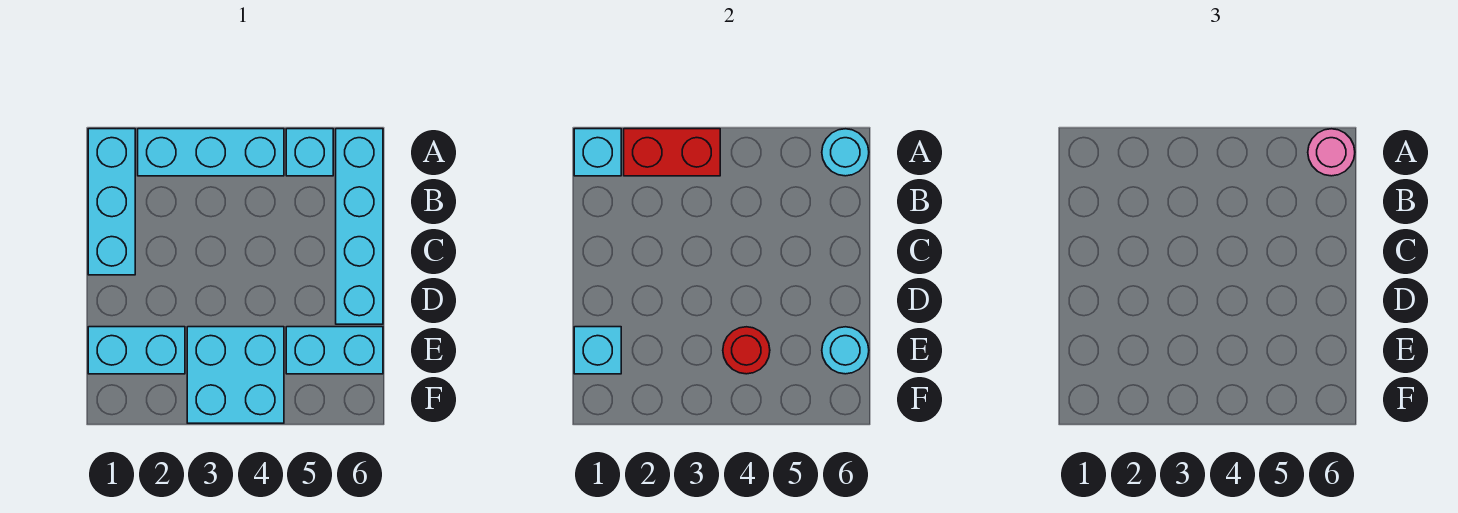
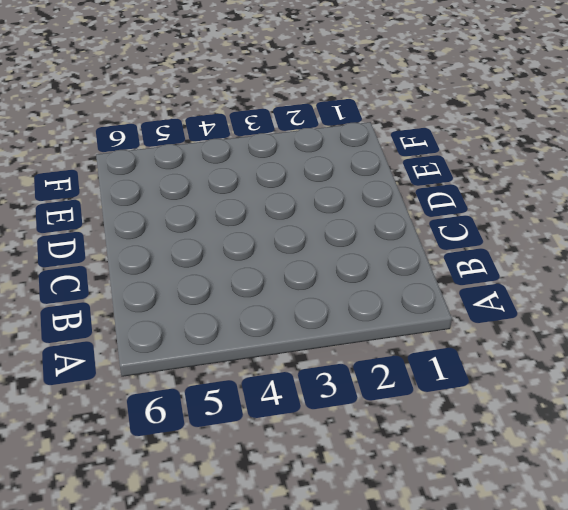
none -> cyan brick A1:C1 level 1
none -> cyan brick A2:A4 level 1
none -> cyan brick A5 level 1

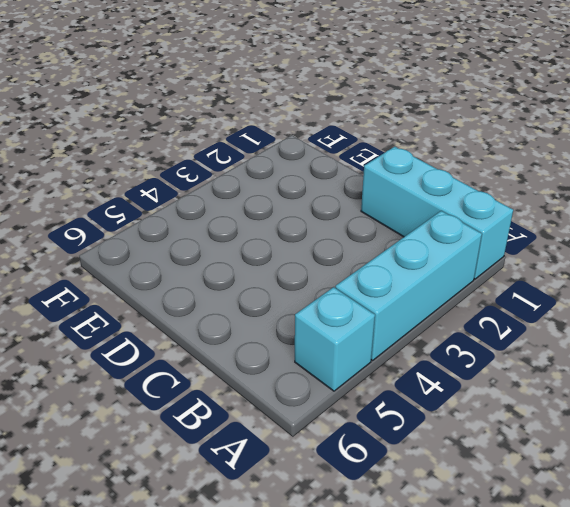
none -> cyan brick A6:D6 level 1
none -> cyan brick E1:E2 level 1
none -> cyan brick E3:F4 level 1

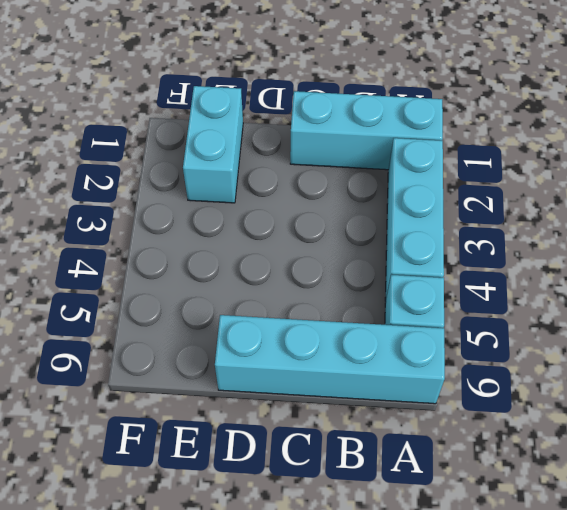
none -> cyan brick E3:F4 level 1
none -> cyan brick E5:E6 level 1
none -> cyan brick A1 level 2

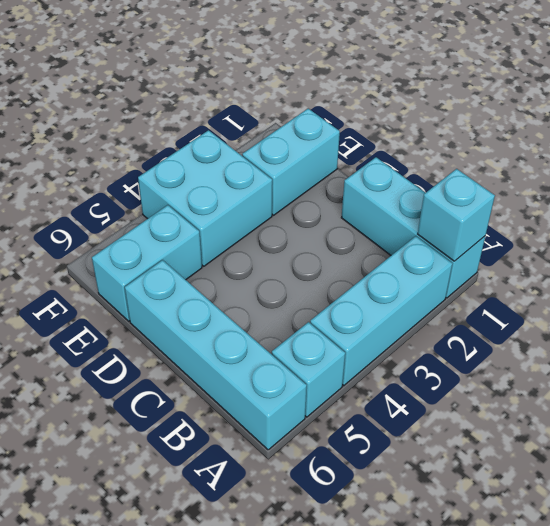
none -> red brick A2:A3 level 2
none -> cyan round brick A6 level 2
none -> cyan brick E1 level 2

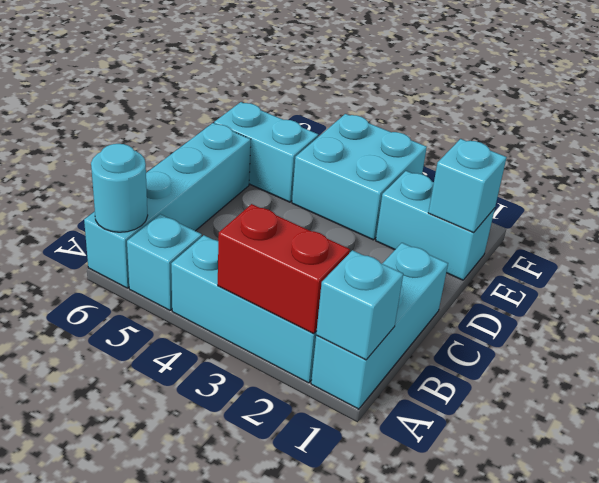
none -> red round brick E4 level 2
none -> cyan round brick E6 level 2
none -> pink round brick A6 level 3

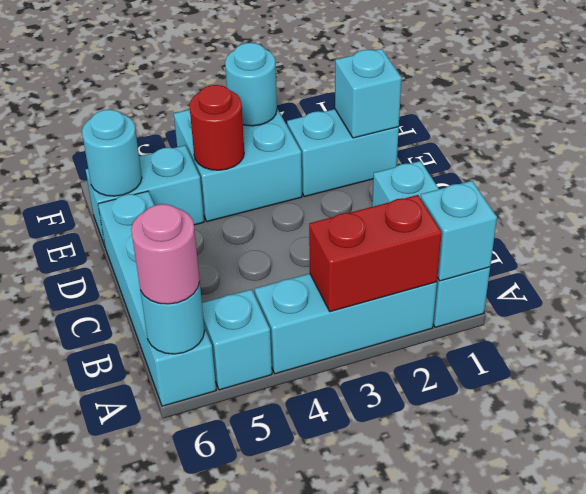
cyan round brick F3 level 2 -> none

